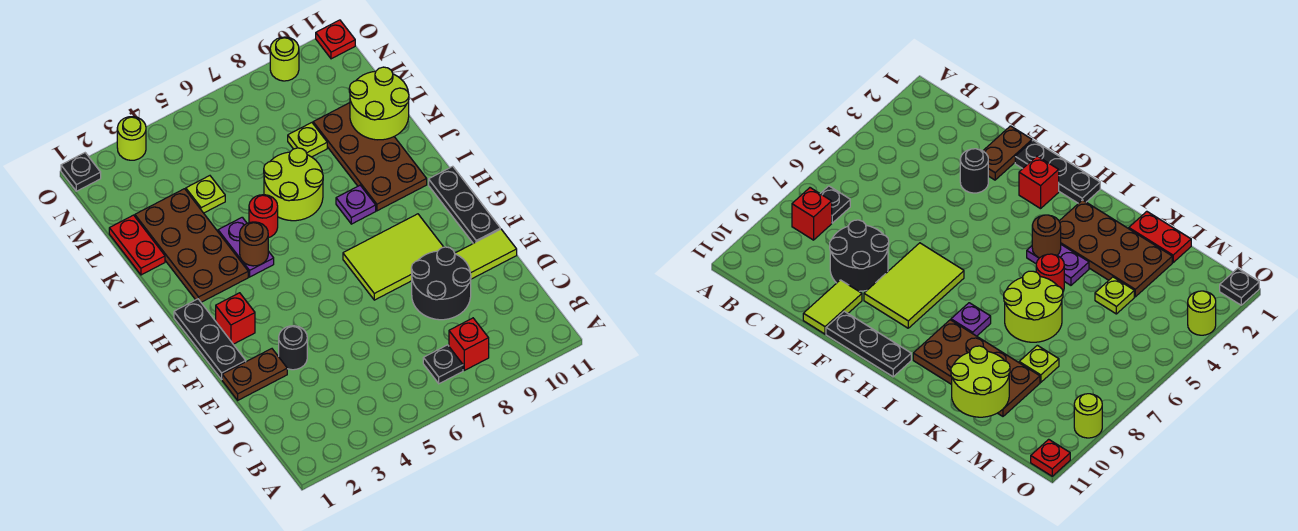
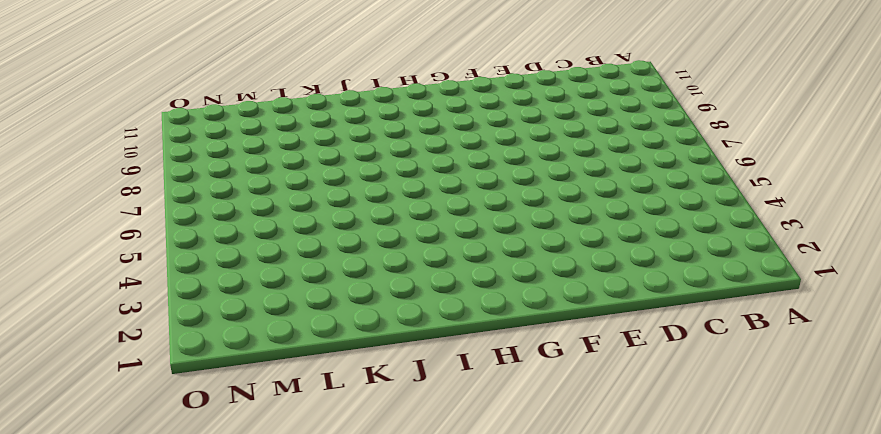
none -> black plate B7 level 1
none -> red brick B8 level 1
none -> black round brick D8:E9 level 1

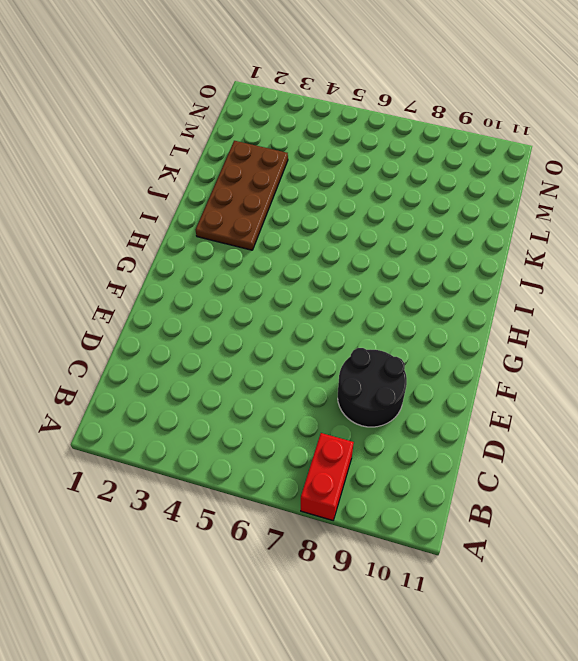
red brick A8:B8 level 1 -> red brick B8 level 1
none -> black plate B7 level 1
none -> brown plate E1:E2 level 1
none -> black round brick E3 level 1

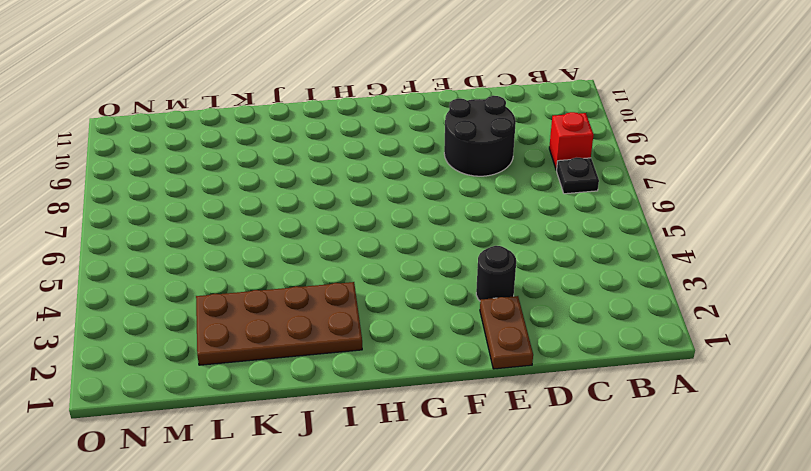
none -> lime tile E10:E11 level 1
none -> black plate F1:H1 level 1
none -> lime tile F7:G9 level 1

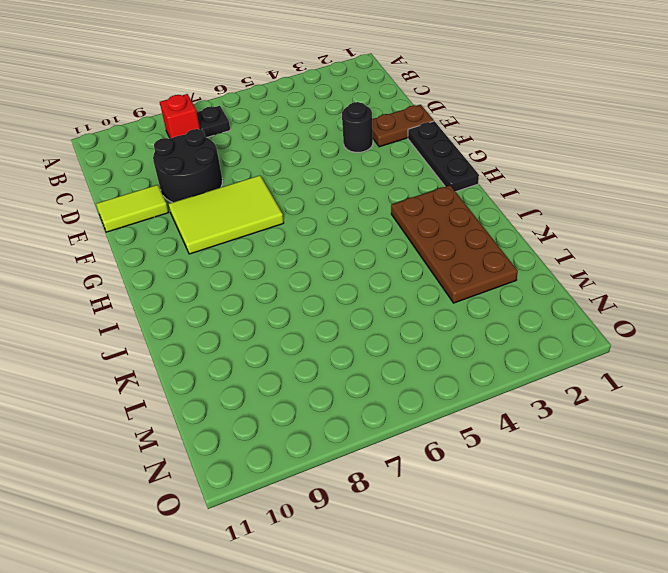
none -> black plate F11:H11 level 1
none -> red brick G2 level 1
none -> purple plate I4:J4 level 1

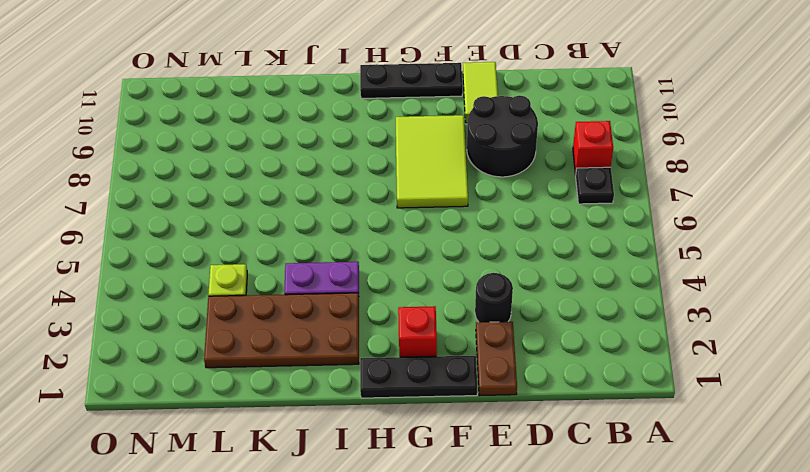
none -> purple plate I8 level 1
none -> brown plate I9:L10 level 1
none -> red round brick J5 level 1

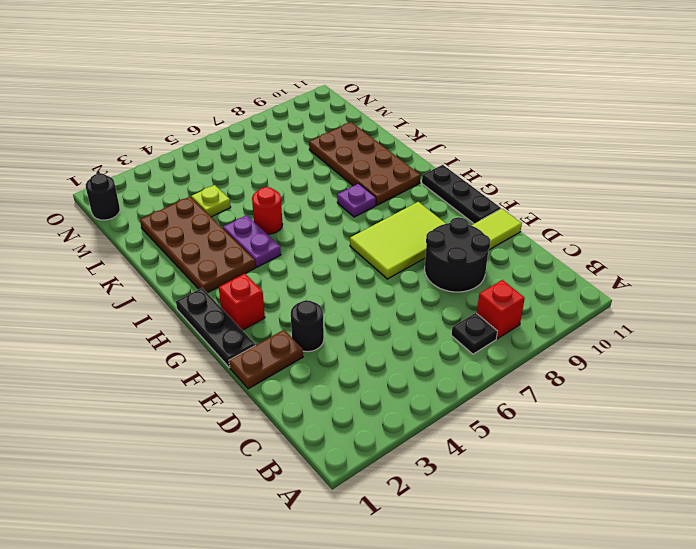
black round brick N1 level 1 -> none
none -> lime round brick J6:K7 level 1
none -> red plate K1:L1 level 1
none -> lime plate L8 level 1

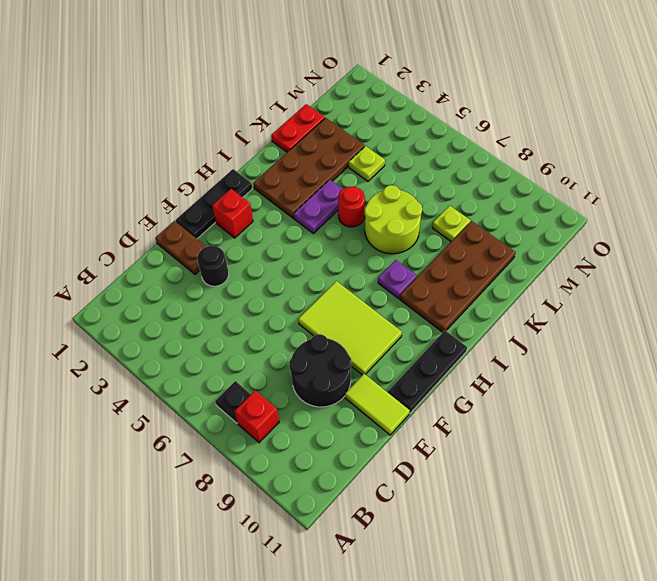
none -> black plate O1 level 1
none -> lime round brick O3 level 1
none -> lime round brick O9 level 1

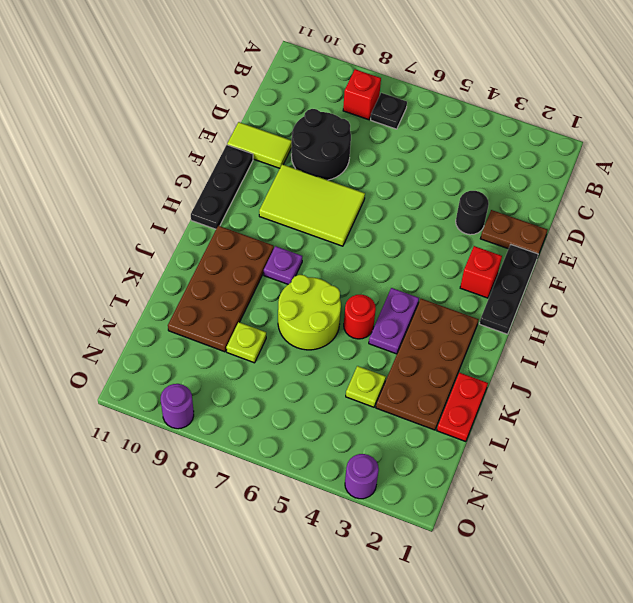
purple round brick O3 level 1 -> lime round brick O3 level 1
purple round brick O9 level 1 -> lime round brick O9 level 1
none -> black plate O1 level 1
none -> red plate O11 level 1
none -> brown round brick I4 level 2

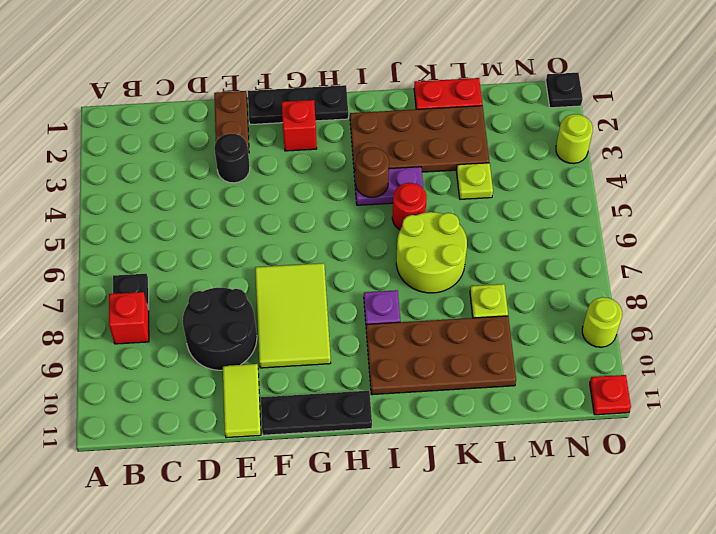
none -> lime round brick K10:L11 level 2

